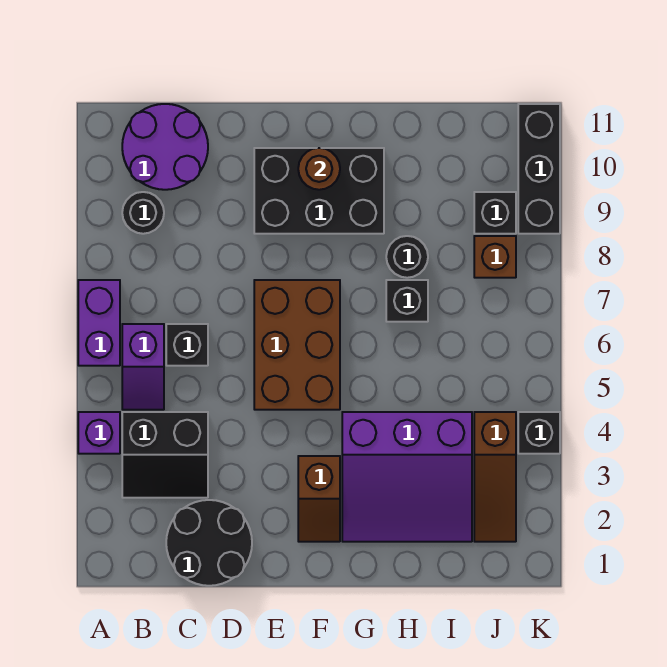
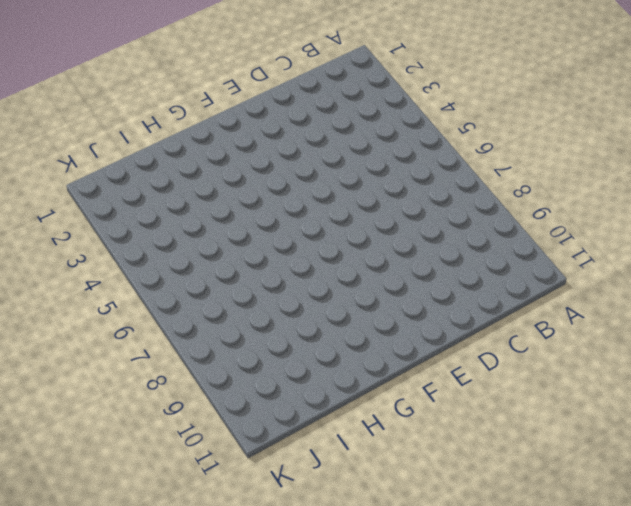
none -> purple brick A4 level 1
none -> purple brick A6:A7 level 1
none -> black slope B3:C4 level 1 top 4

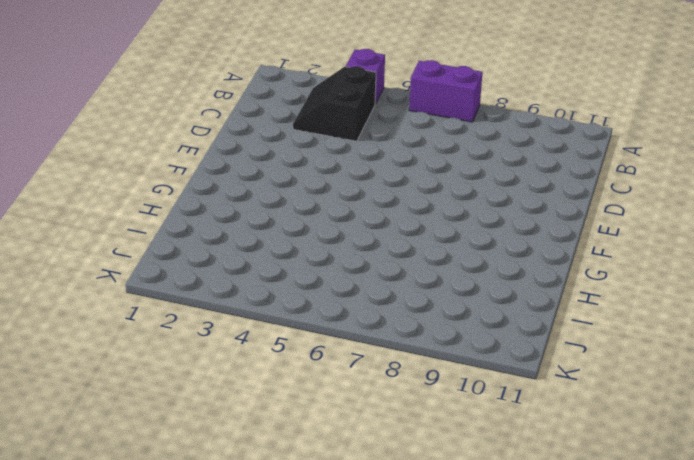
none -> purple slope B5:B6 level 1 top 6
none -> black round brick B9 level 1
none -> purple round brick B10:C11 level 1

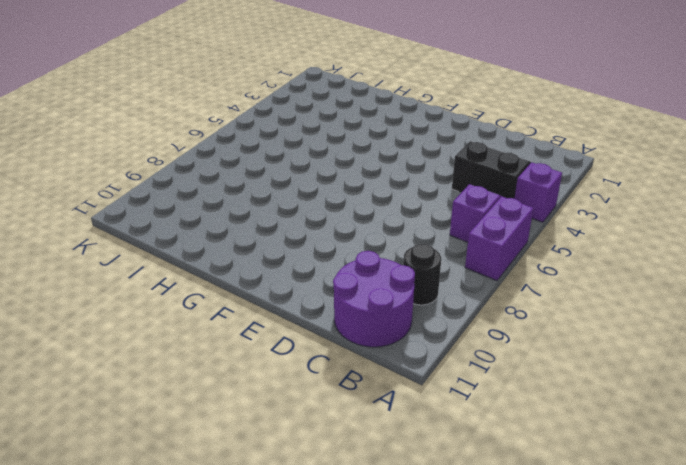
none -> black round brick C1:D2 level 1
none -> black brick C6 level 1
none -> brown brick E5:F7 level 1

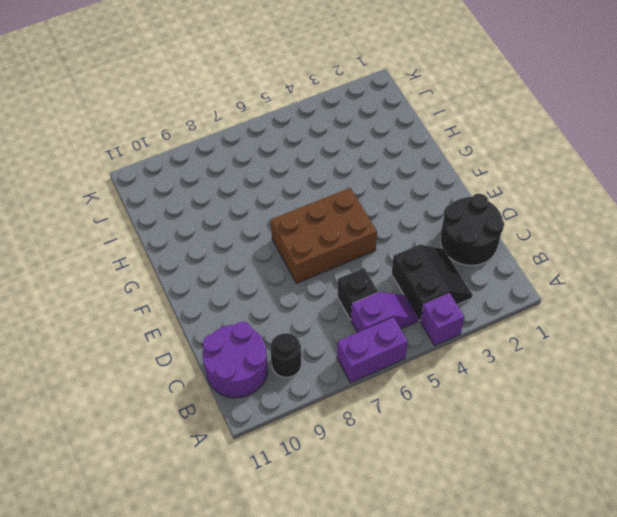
none -> black brick E9:G10 level 1
none -> brown slope F2:F3 level 1 top 3
none -> purple slope G2:I4 level 1 top 4

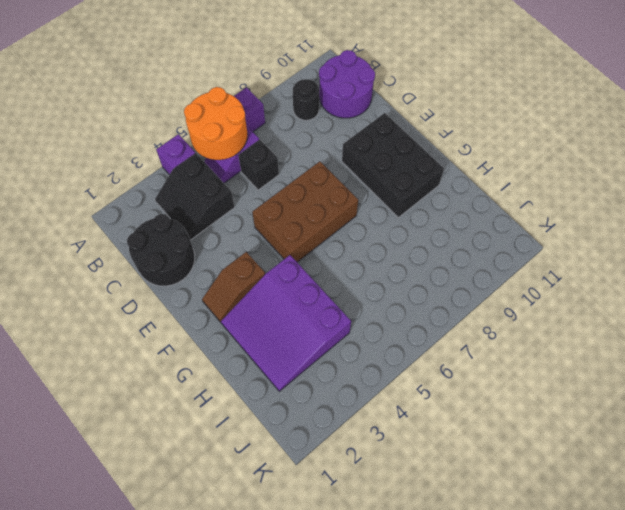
orange round brick A5:B6 level 2 -> none
none -> black brick H7 level 1
none -> black round brick H8 level 1
none -> brown slope J2:J4 level 1 top 4

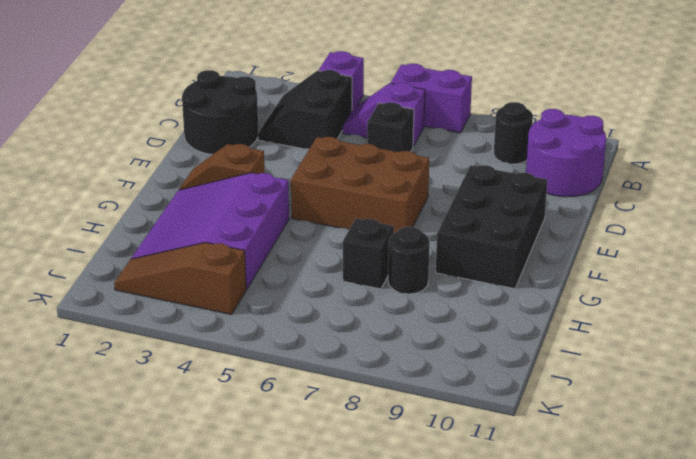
none -> brown brick J8 level 1
none -> black brick J9 level 1
none -> black brick K4 level 1

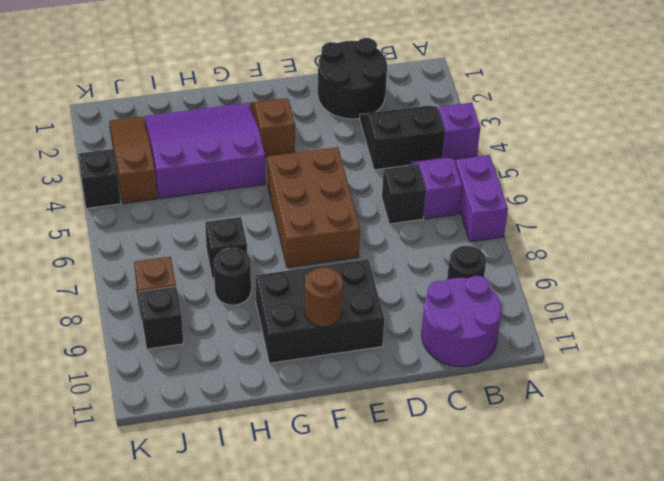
none -> black brick K9:K11 level 1

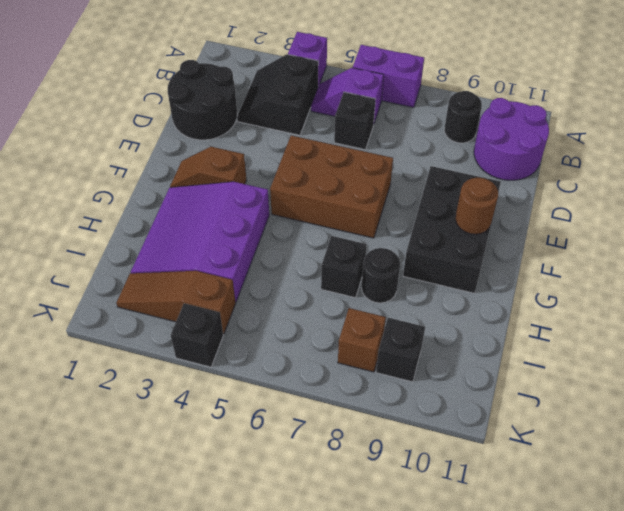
none -> black brick K9:K11 level 1

